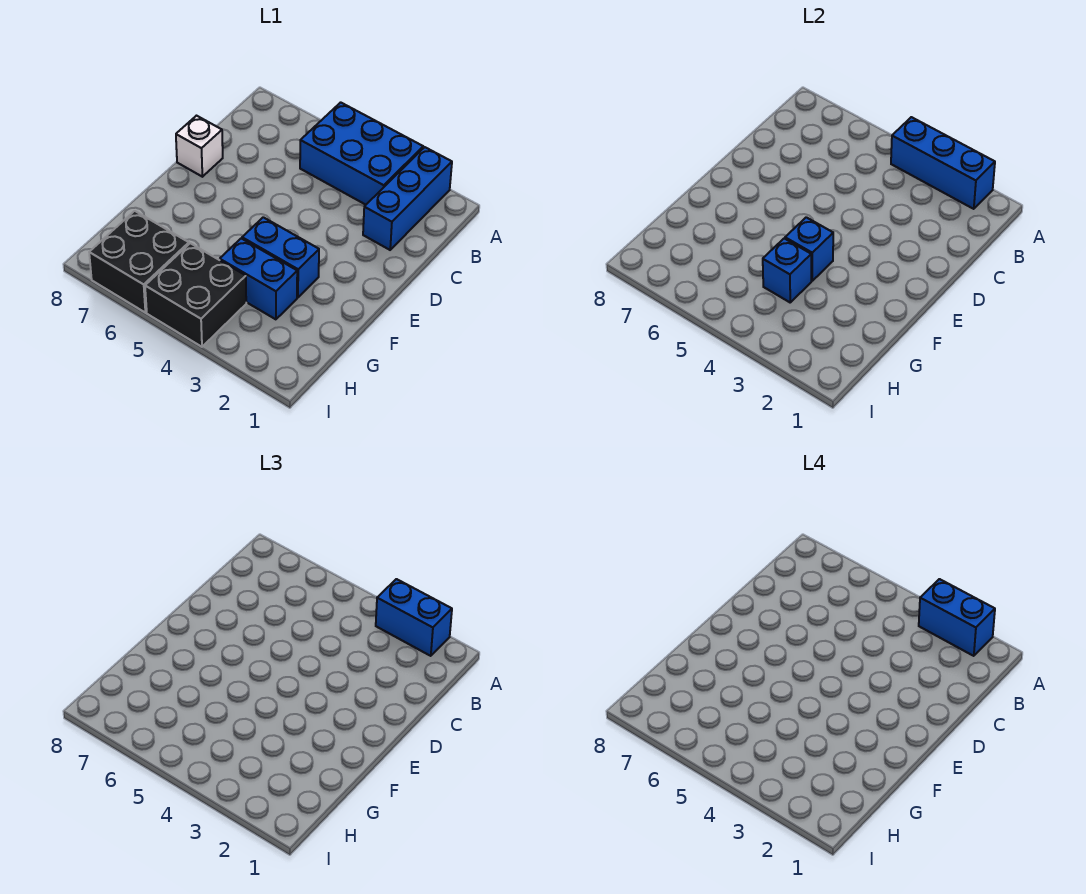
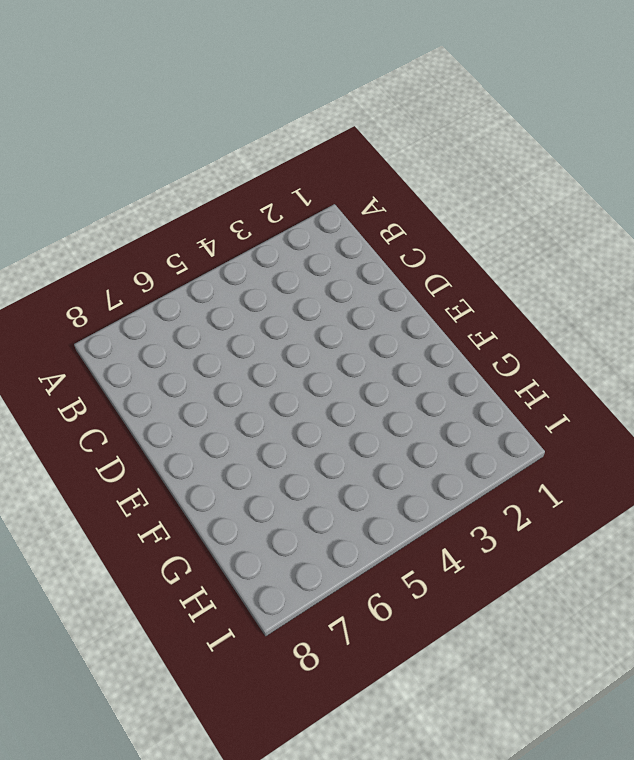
none -> blue brick A2:C2 level 1
none -> blue brick A3:B5 level 1
none -> white brick D8 level 1

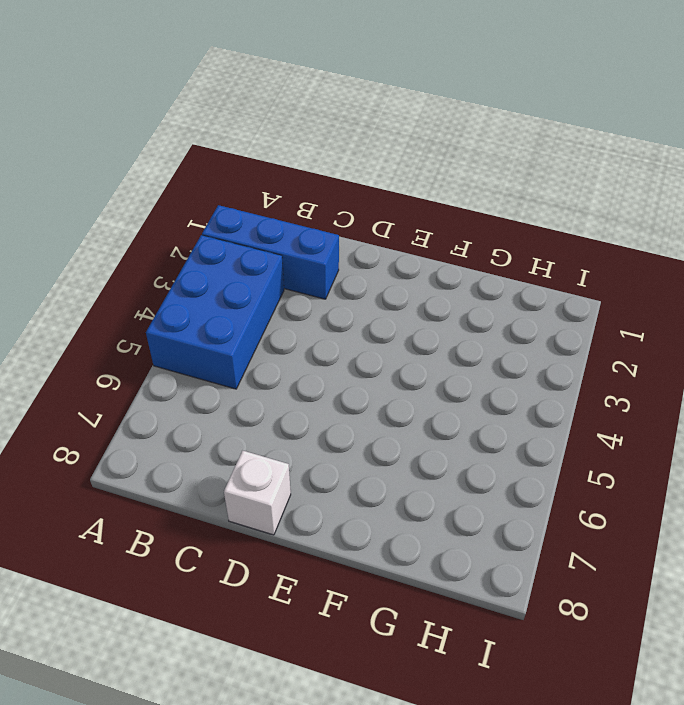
none -> blue brick F3:F4 level 1
none -> blue brick G3:G4 level 1
none -> black brick H4:I5 level 1

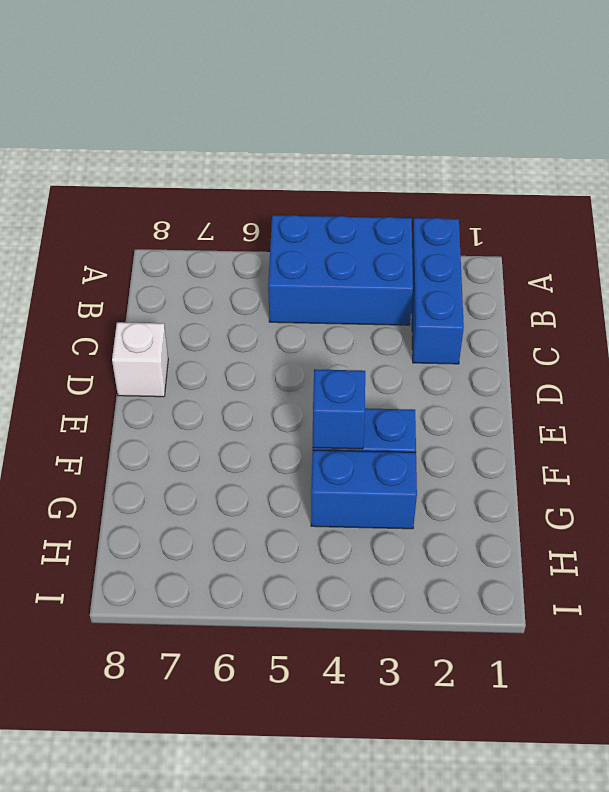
none -> black brick H4:I5 level 1
none -> black brick H6:I7 level 1
none -> blue brick A2:A4 level 2

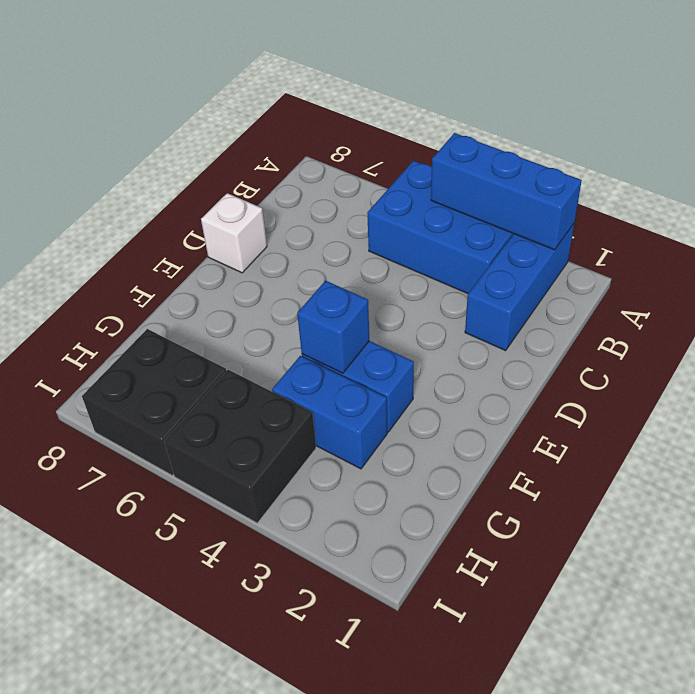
none -> blue brick G4 level 2
none -> blue brick A2:A3 level 3
none -> blue brick A2:A3 level 4

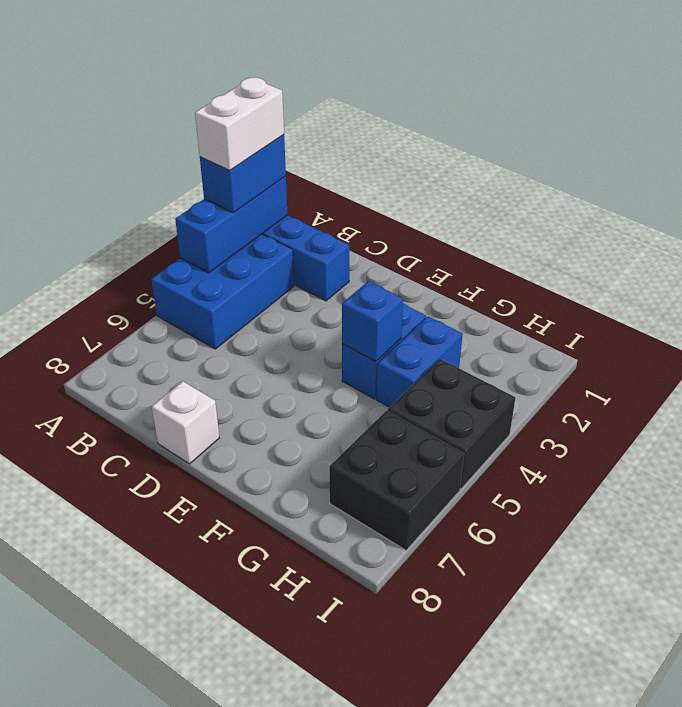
white brick A2:A3 level 4 -> blue brick A2:A3 level 4
none -> blue brick G4 level 2

